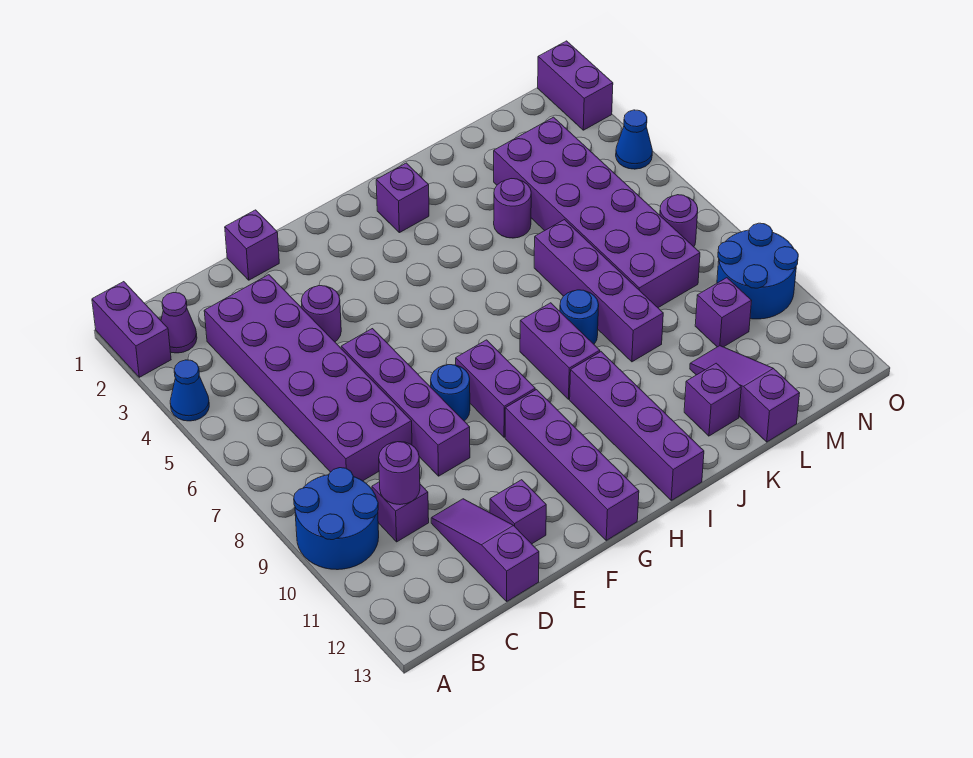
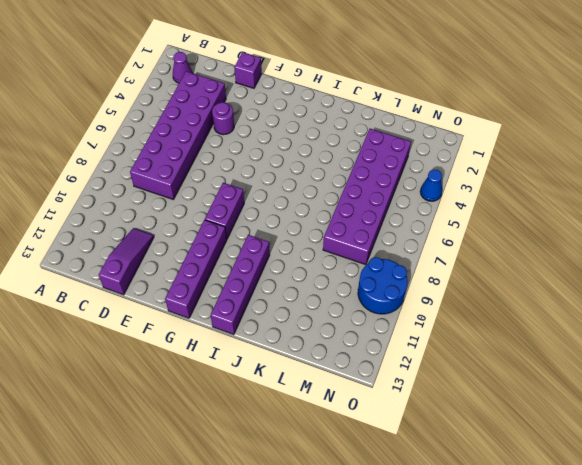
none -> purple brick A1:A2 level 1
none -> blue cone A4 level 1
none -> blue round brick A9:B10 level 1

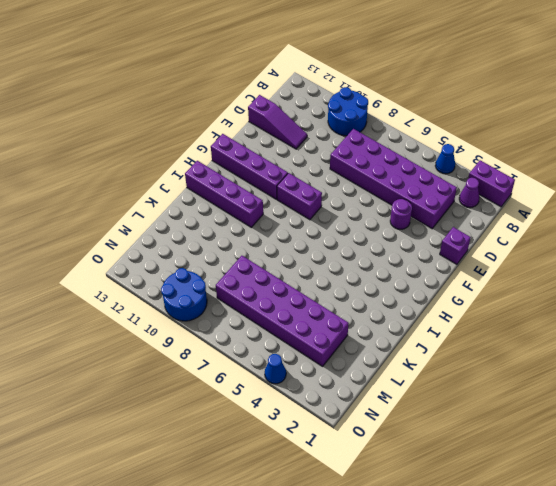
none -> purple brick C10 level 1
none -> purple brick E6:E9 level 1
none -> purple brick E12 level 1

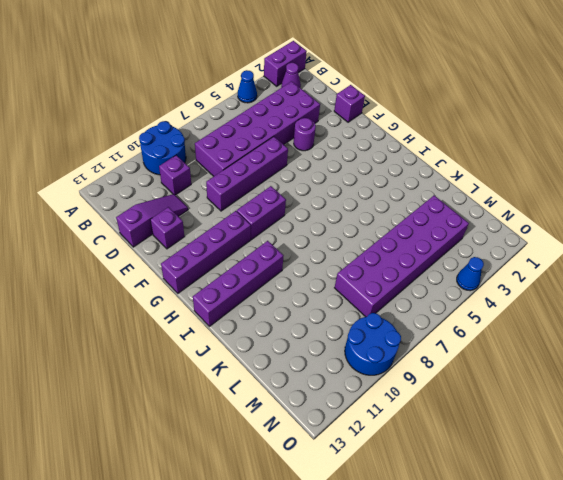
none -> blue round brick F8 level 1
none -> purple brick I2 level 1
none -> purple brick I8:I9 level 1

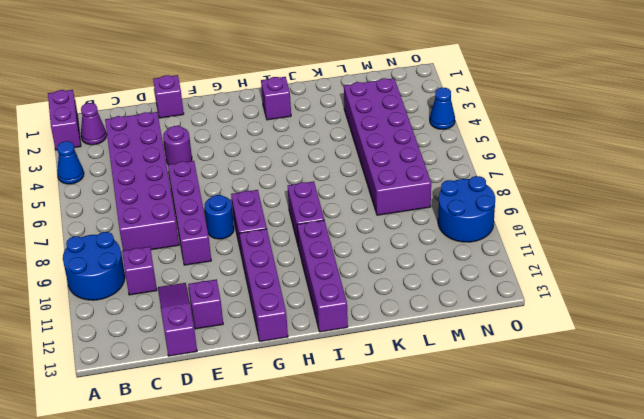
none -> blue round brick J8 level 1
none -> purple round brick K4 level 1
none -> purple brick K6:K9 level 1

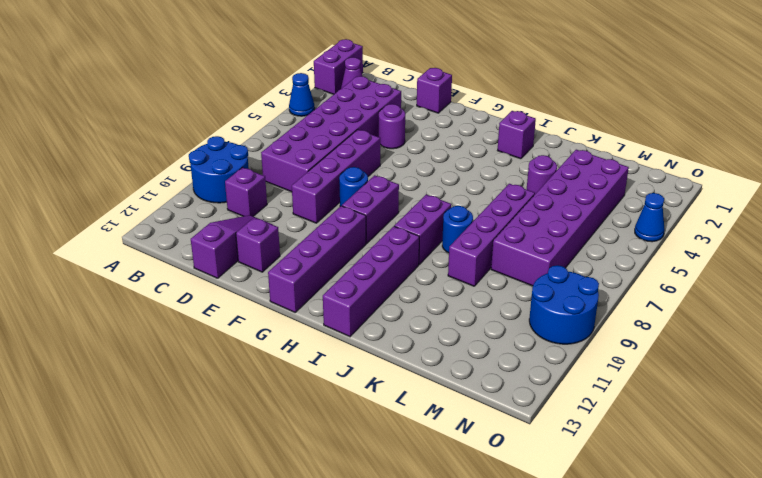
none -> purple brick K12 level 1
none -> purple slope L11:L13 level 1 top 13
none -> purple brick M10 level 1

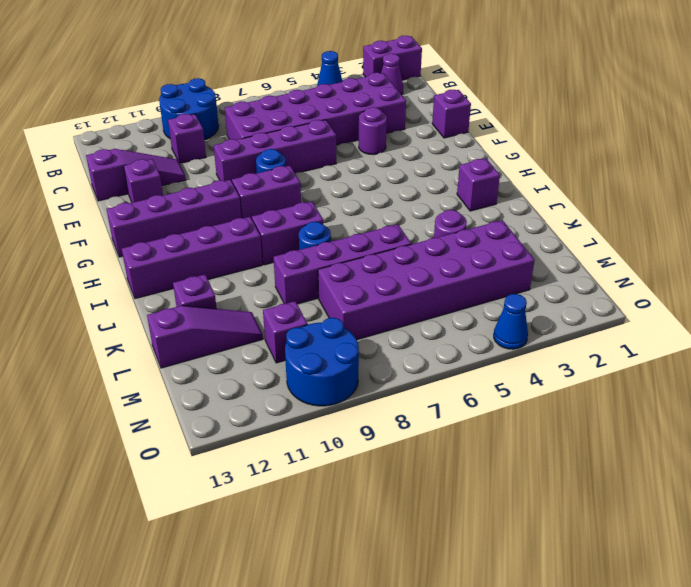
none -> purple round brick N7 level 1
none -> purple brick O1:O2 level 1
none -> purple round brick C10 level 2

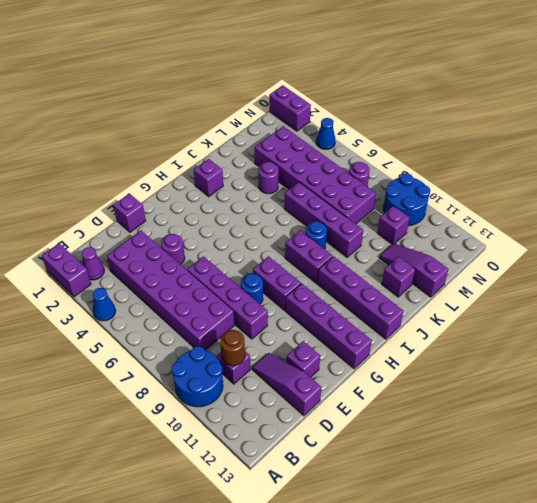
brown round brick C10 level 2 -> purple round brick C10 level 2

